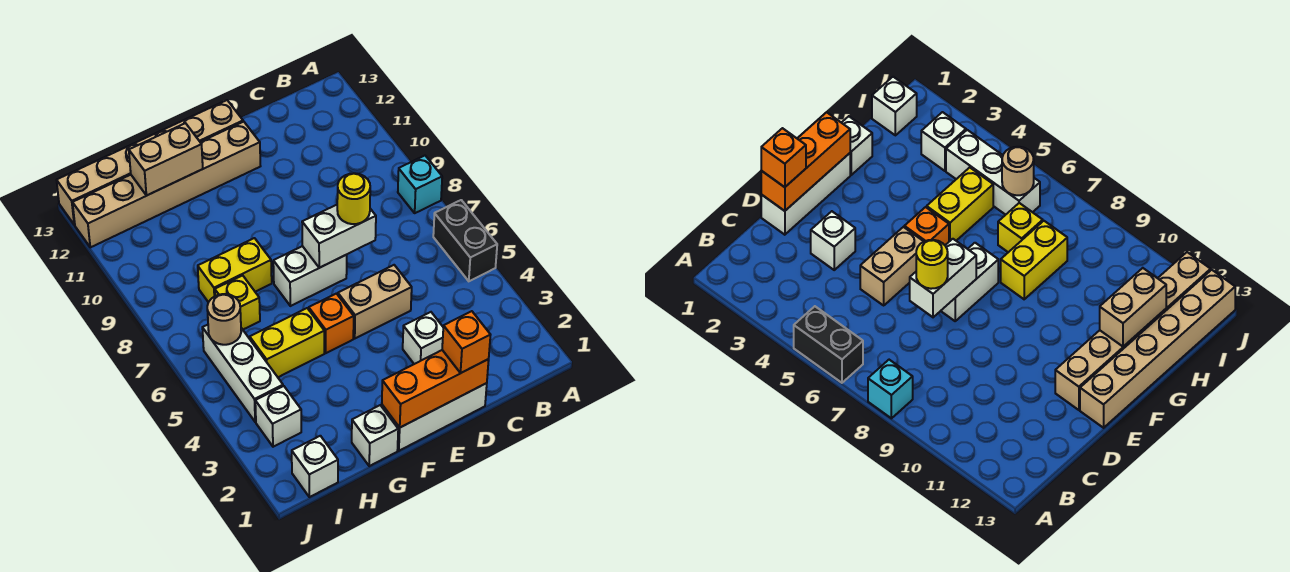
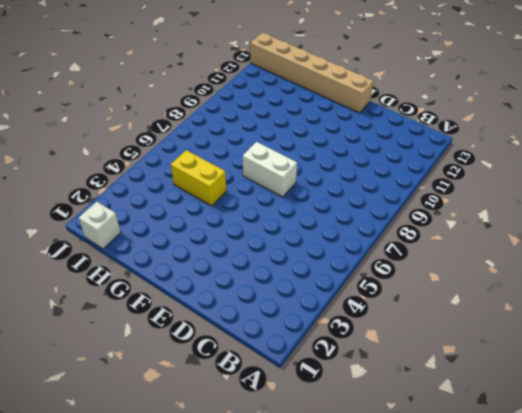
none -> black brick A5:A6 level 1
none -> cyan brick A8 level 1
none -> white brick D1:F1 level 1

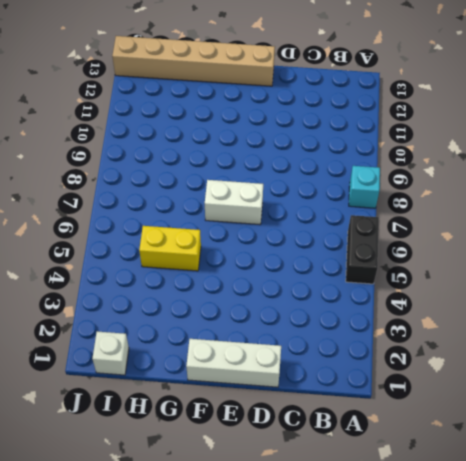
none -> white brick D3 level 1
none -> tan brick D5:E5 level 1
none -> tan brick E12:J12 level 1

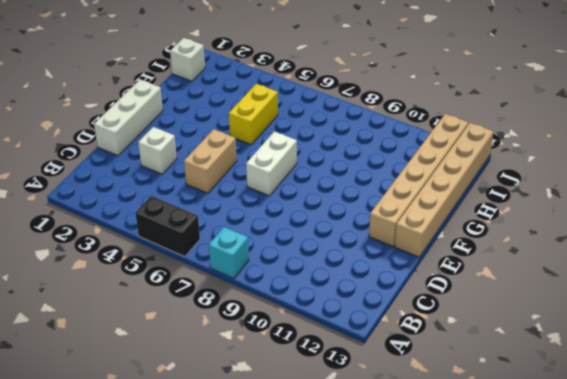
none -> orange brick F5 level 1
none -> white brick G1 level 1
none -> yellow brick G8:H8 level 1

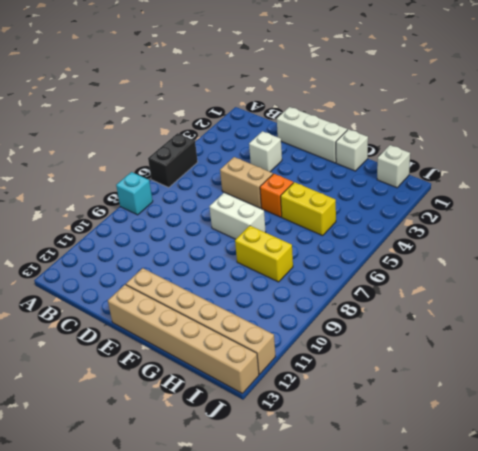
none -> yellow brick H7 level 1
none -> white brick I3 level 1
none -> white brick I4:I6 level 1

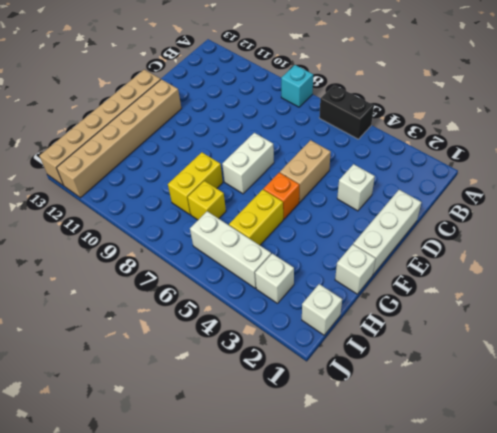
none -> orange brick D1:F1 level 2
none -> white brick D7:E7 level 2
none -> tan brick G12:H12 level 2

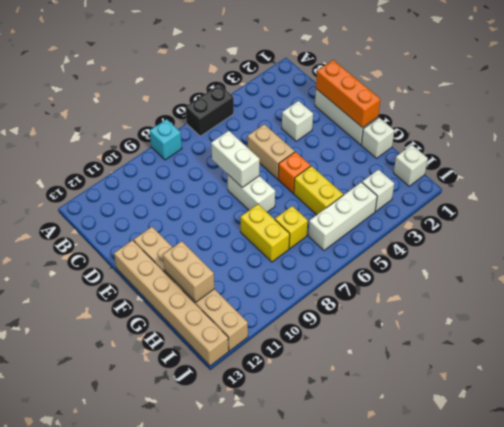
none -> tan round brick I6 level 2
none -> orange brick D1 level 3
none -> yellow round brick D7 level 3

